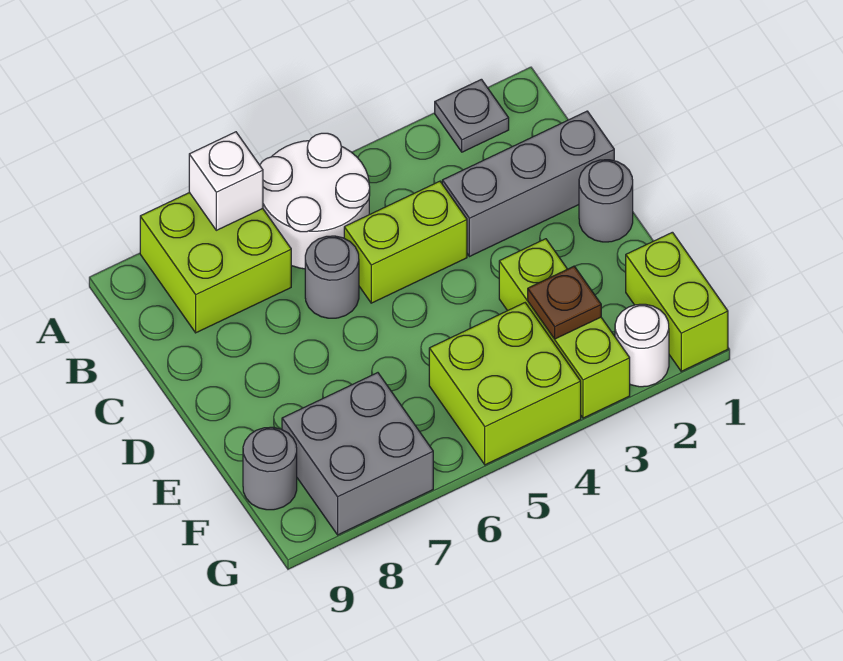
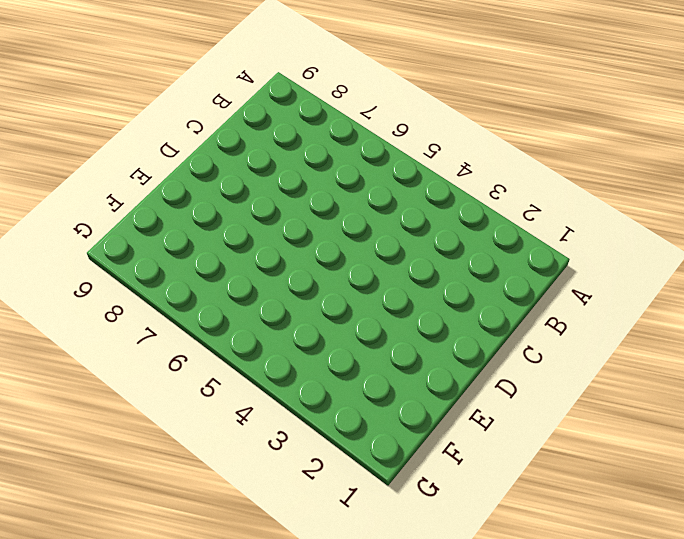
none -> grey plate A2 level 1
none -> white round brick A5:B6 level 1
none -> lime brick A7:B8 level 1

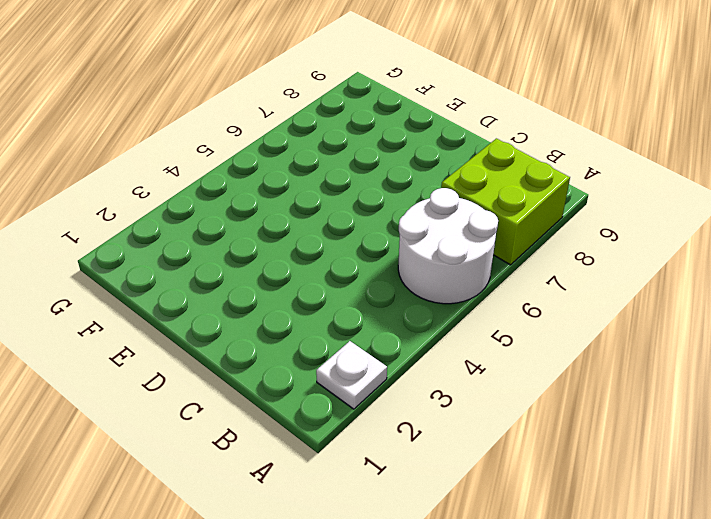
white plate A2 level 1 -> grey plate A2 level 1
none -> grey brick C1:C3 level 1
none -> lime brick C4:C5 level 1
none -> grey round brick C6 level 1

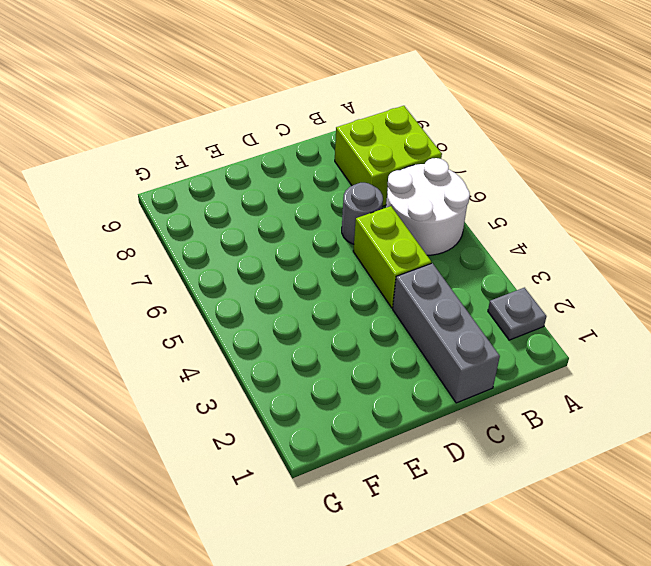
none -> grey round brick D1 level 1
none -> lime brick E3:G3 level 1
none -> lime brick F1:G1 level 1

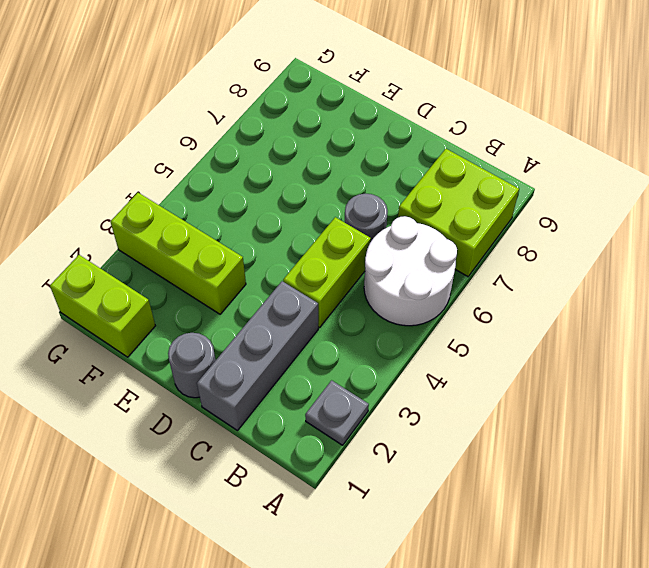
none -> lime brick F4:G5 level 1
none -> grey brick F7:G8 level 1
none -> grey round brick F9 level 1

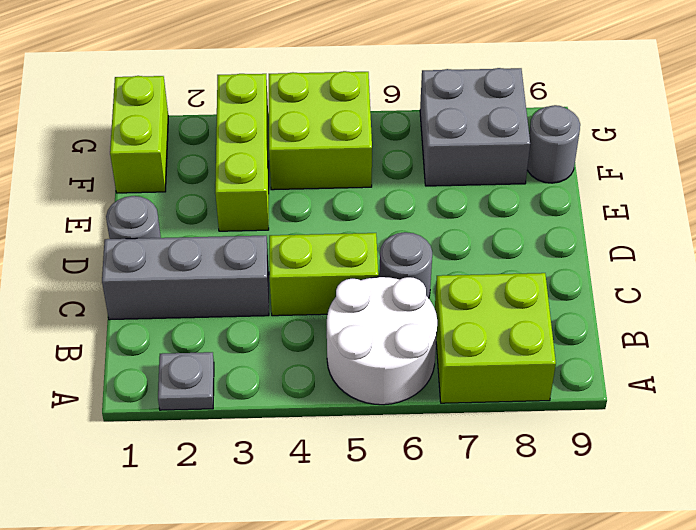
none -> white round brick G2 level 1
none -> white brick A7 level 2
none -> brown plate F3 level 2

